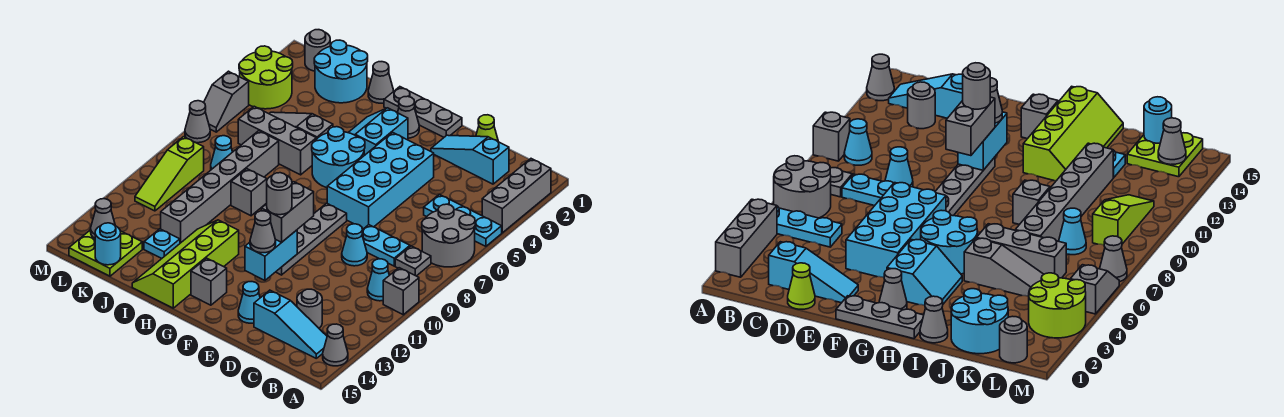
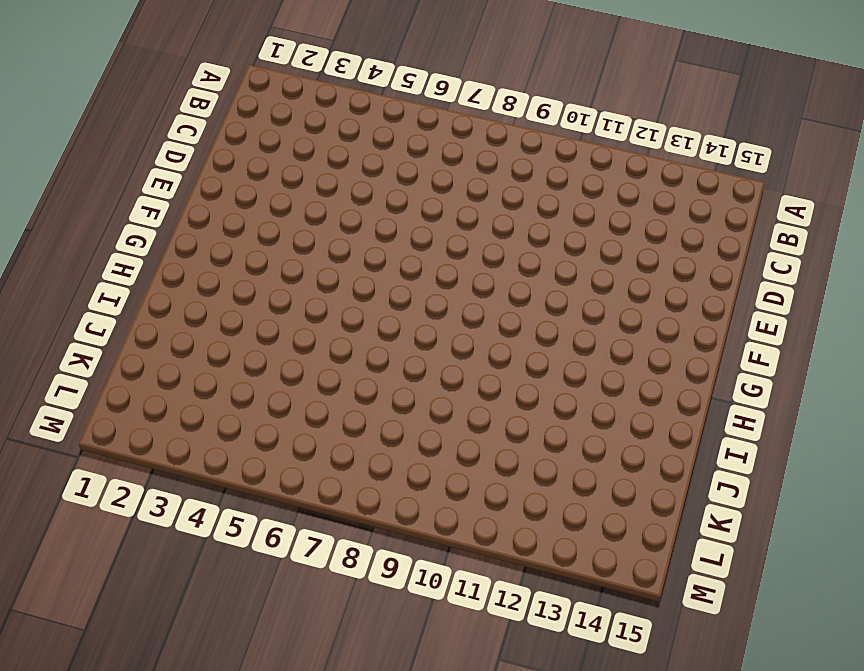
none -> grey brick A2:A4 level 1
none -> cyan plate A5:C5 level 1
none -> grey round brick A6:B7 level 1
none -> grey brick A10 level 1

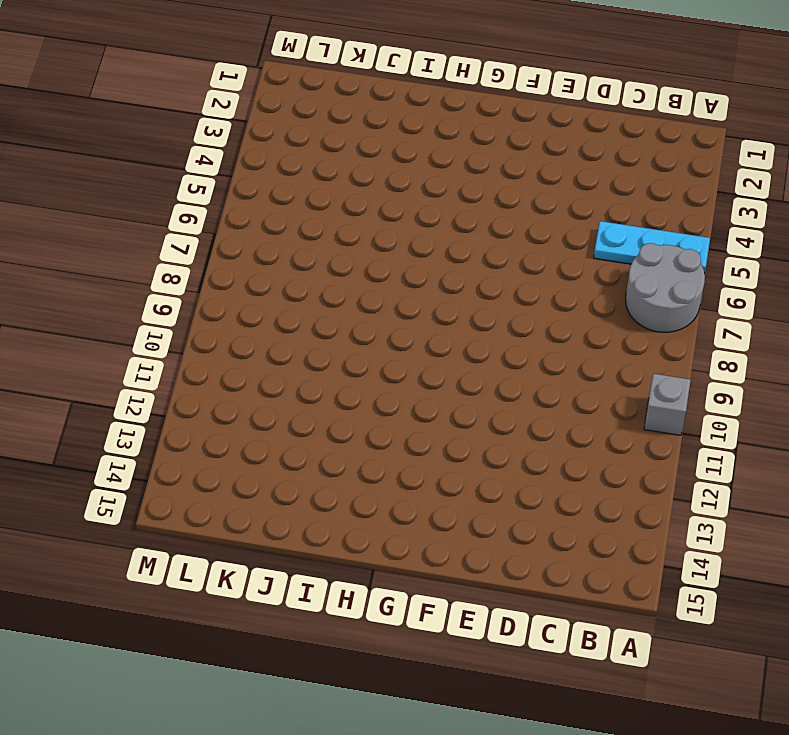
none -> grey brick A2:A4 level 1
none -> grey cone A14 level 1
none -> grey plate B8 level 1
none -> cyan cone B10 level 1

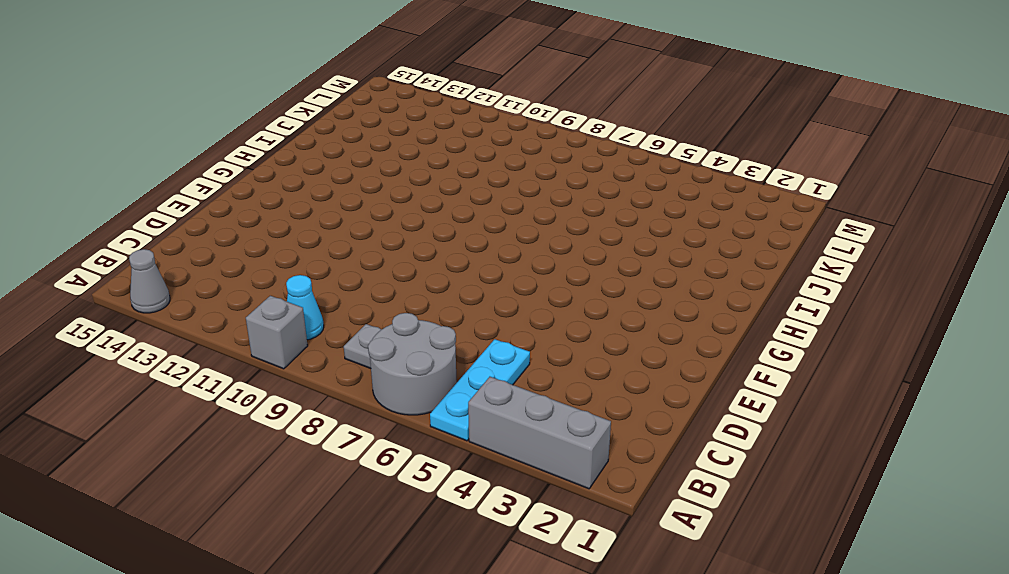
none -> cyan slope B14:D14 level 1 top D
none -> cyan slope C2:E2 level 1 top C
none -> cyan plate C8:D8 level 1
none -> grey round brick C13 level 1

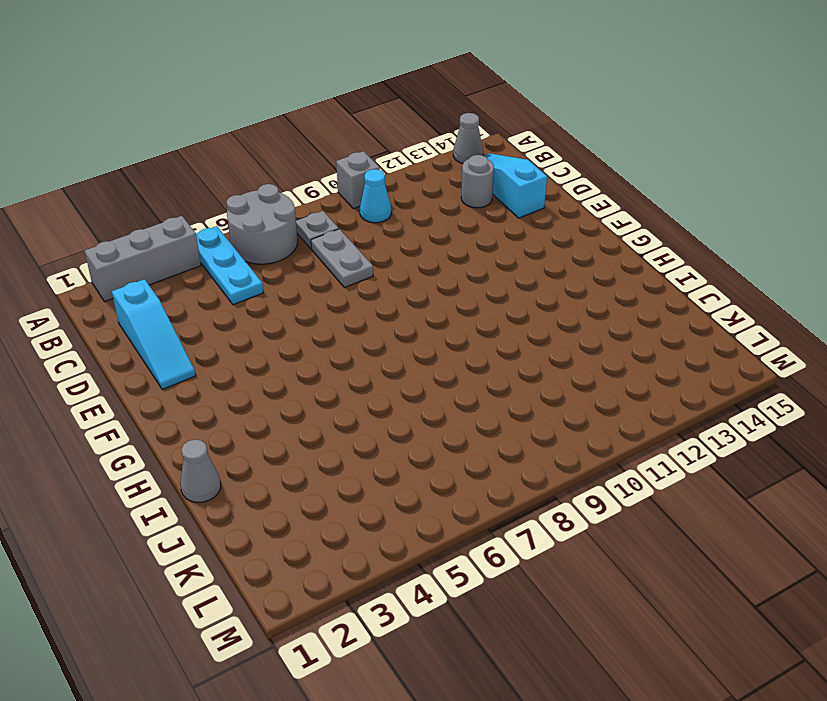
grey plate C8:D8 level 1 -> cyan plate C8:D8 level 1
none -> lime cone D1 level 1
none -> cyan cone D9 level 1
none -> cyan brick E4:F7 level 1
none -> cyan cone E14 level 1

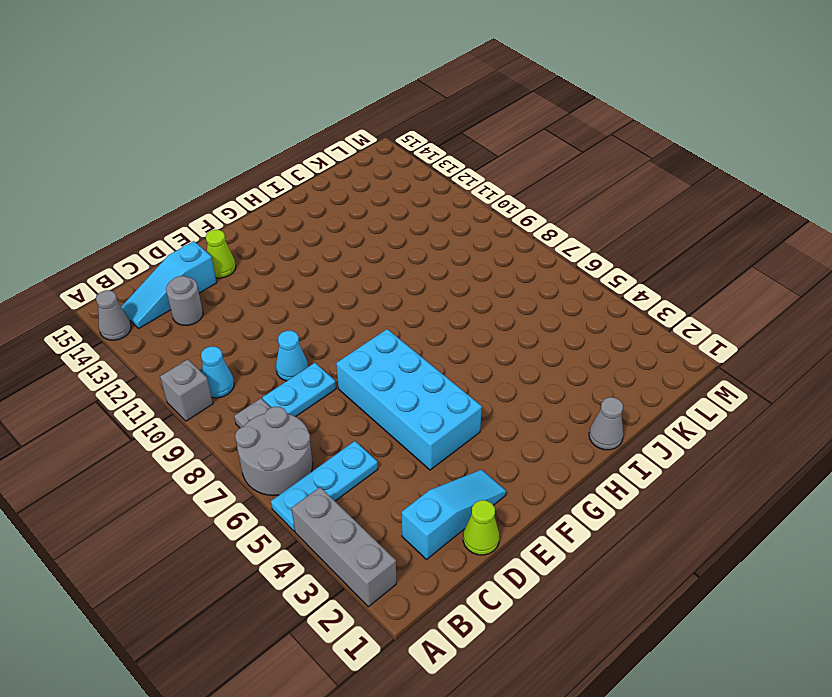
lime cone E14 level 1 -> cyan cone E14 level 1
none -> grey plate F1:H1 level 1
none -> grey plate F8:F11 level 1
none -> grey cone G2 level 1
none -> cyan slope G3:H4 level 1 top G

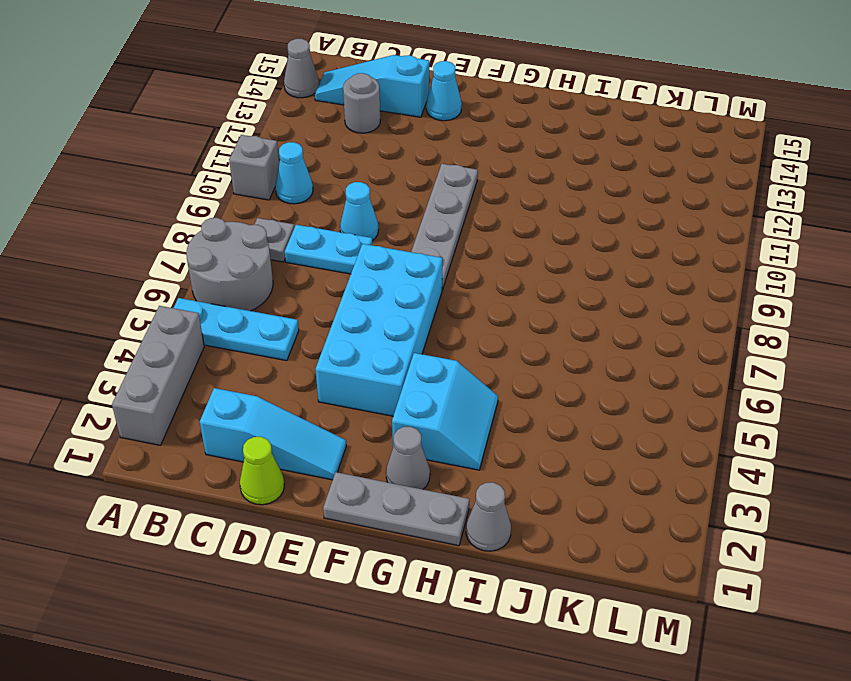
none -> cyan round brick G5:H6 level 1
none -> grey brick G14 level 1
none -> lime slope H12:I15 level 1 top H
none -> grey slope I5:K5 level 1 top I

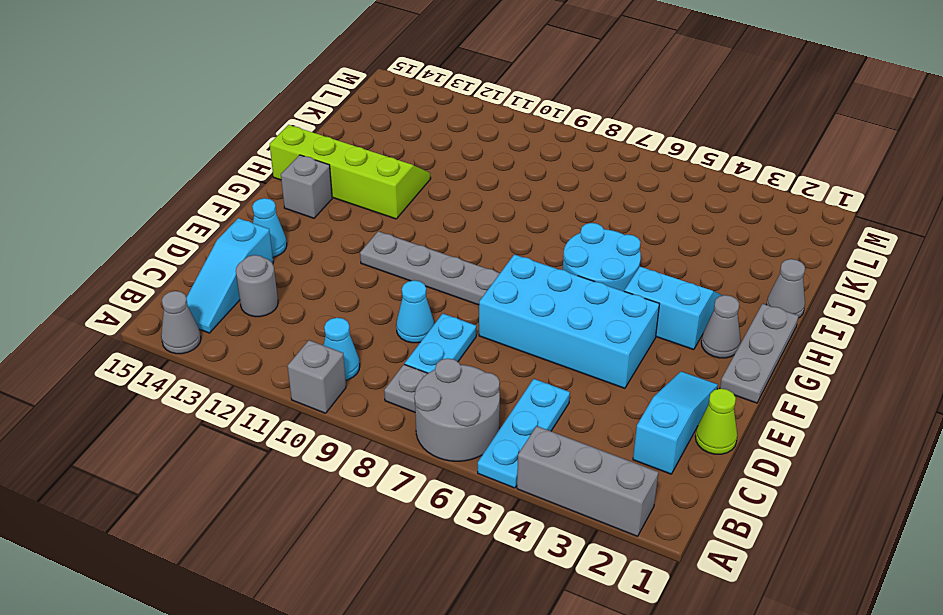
none -> grey slope I5:K5 level 1 top I
none -> grey brick I6:K6 level 1
none -> grey brick I9 level 1
none -> cyan round brick J1:K2 level 1

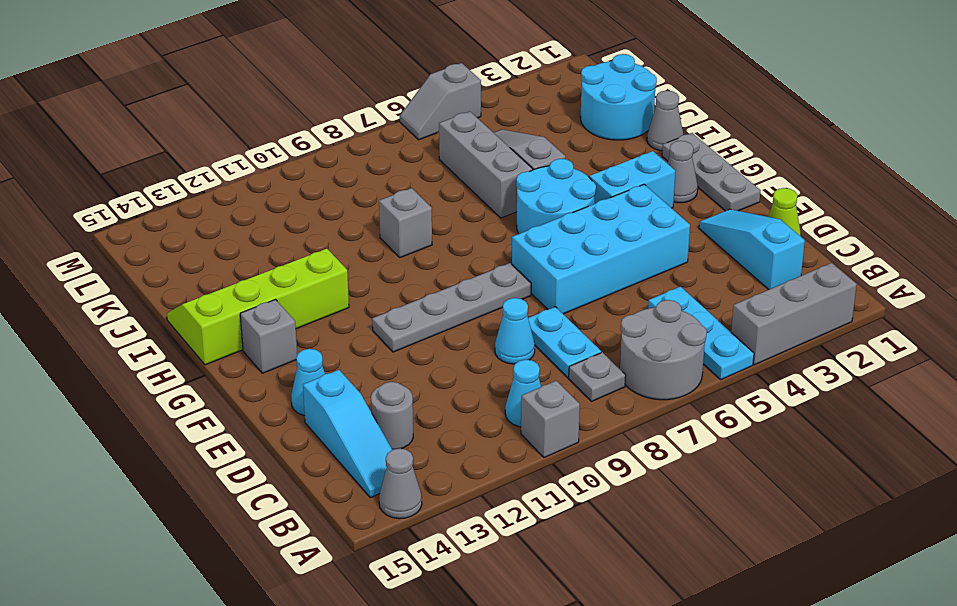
none -> grey brick J7:J12 level 1
none -> cyan plate J13 level 1
none -> cyan cone K8 level 1
none -> lime plate K14:L15 level 1

